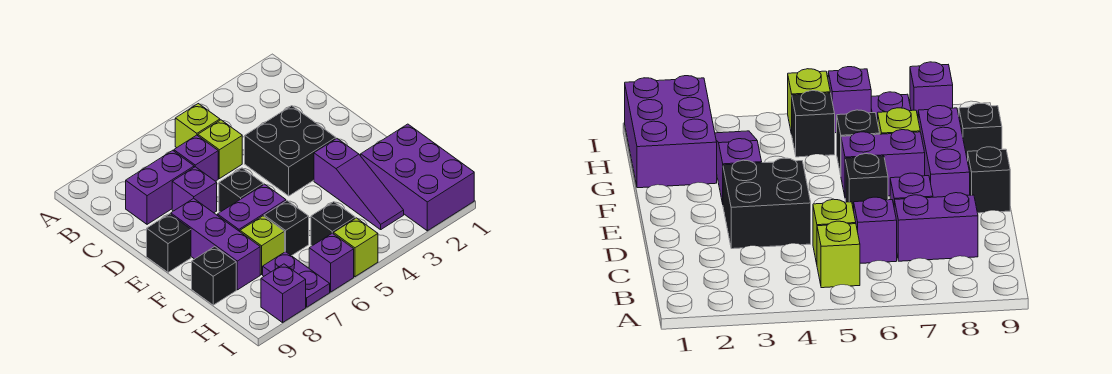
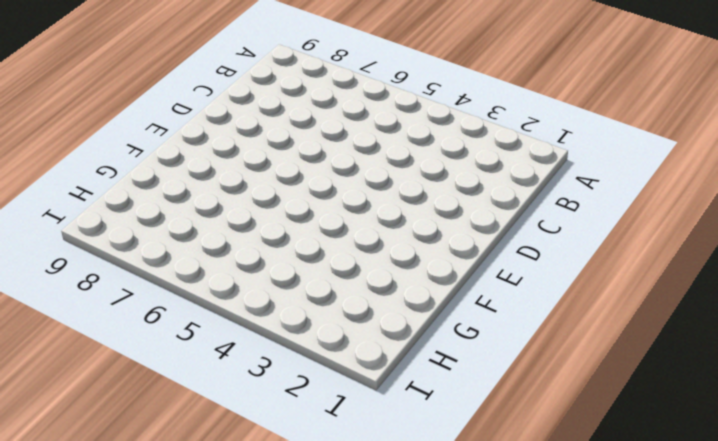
none -> lime brick B5 level 1
none -> lime brick C5 level 1
none -> purple brick C6 level 1

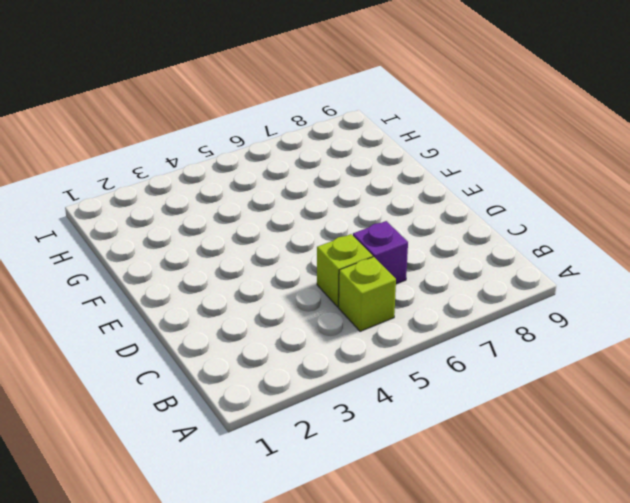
none -> purple brick C7:C8 level 1
none -> black brick D3:E4 level 1
none -> purple brick D7 level 1

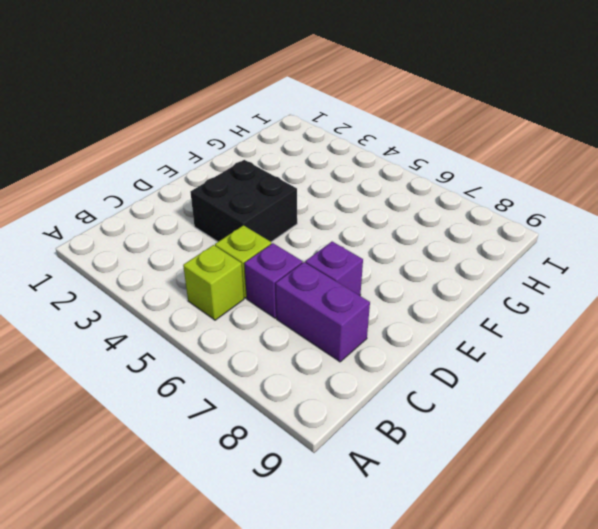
none -> black brick E6 level 1
none -> purple brick E8:G8 level 1
none -> black brick E9 level 1

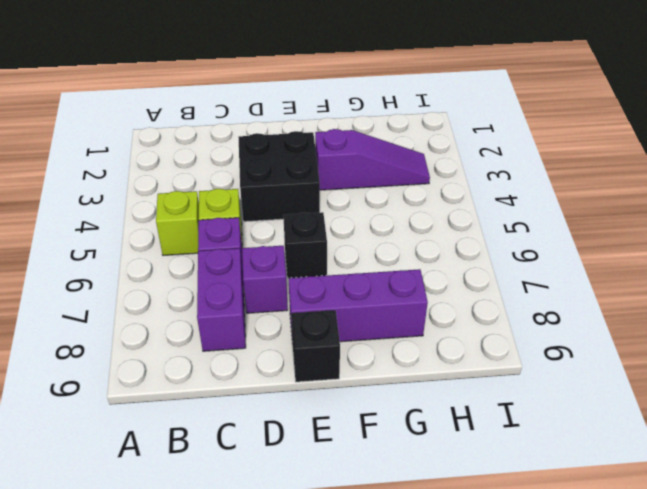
none -> purple brick F6:F7 level 1
none -> purple brick G1:I2 level 1
none -> black brick G6 level 1

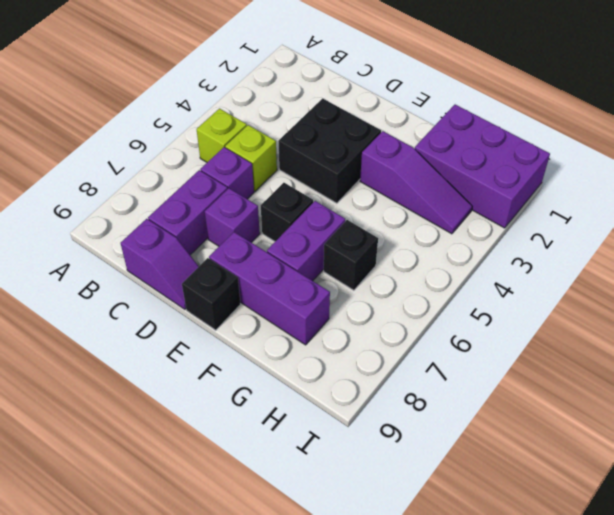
purple slope C9:D9 level 1 top C -> none
none -> lime brick G7 level 1
none -> black brick G9 level 1
none -> black brick H5 level 1

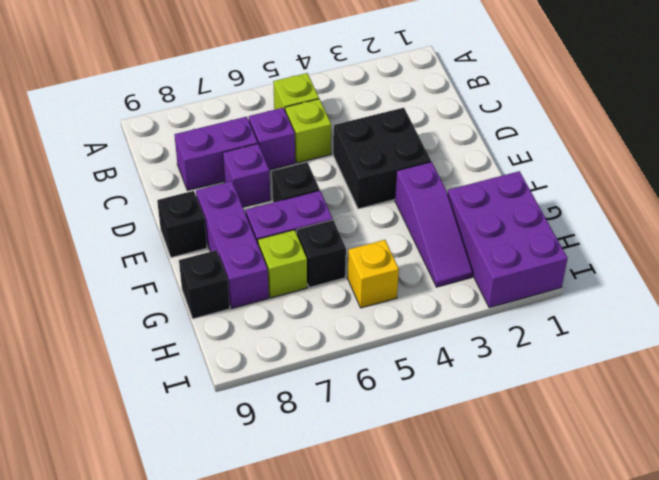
yellow brick H5 level 1 -> black brick H5 level 1
none -> purple plate H7:I7 level 1
none -> lime brick I5 level 1
none -> purple brick I6 level 1

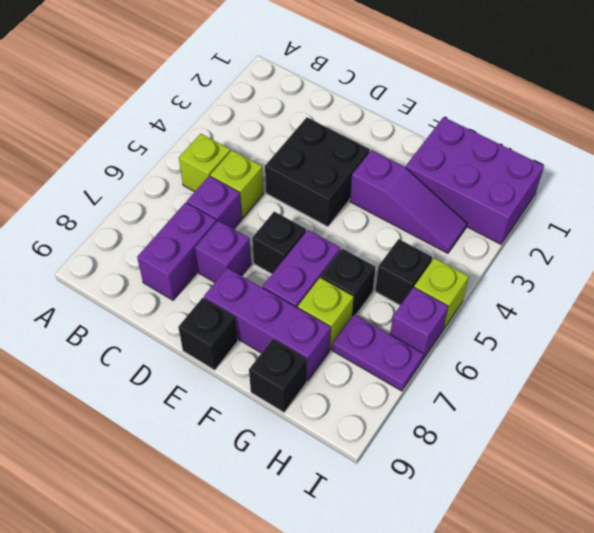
none -> purple brick I8 level 1

